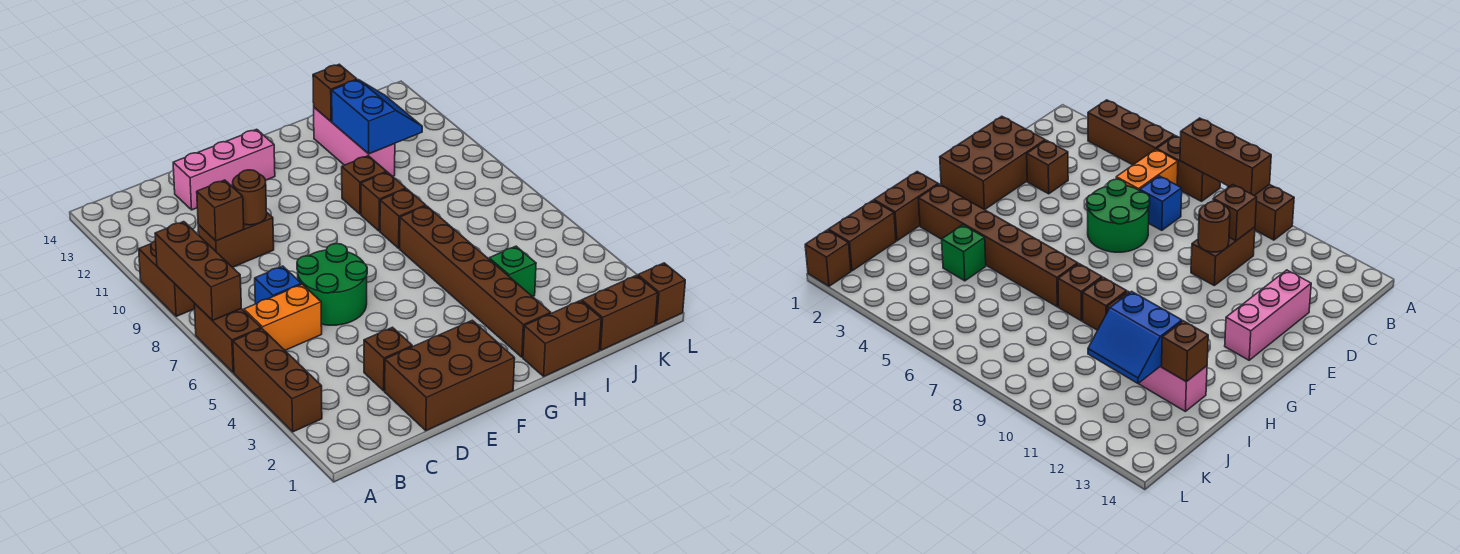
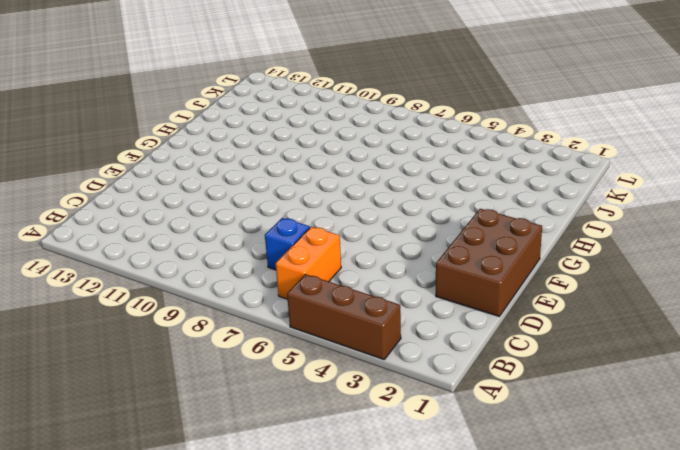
none -> brown brick A6:A7 level 1
none -> brown brick A9:A10 level 1
none -> brown brick C10:D10 level 1

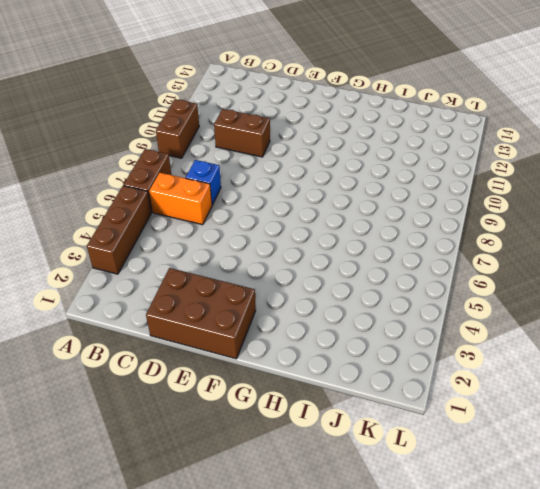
none -> brown brick D3 level 1
none -> green round brick D6:E7 level 1
none -> pink brick D13:F13 level 1

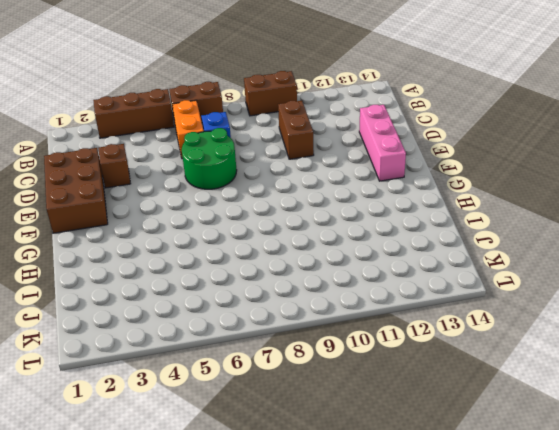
none -> brown brick H1:I1 level 1
none -> brown brick H2:H7 level 1
none -> brown brick H8 level 1

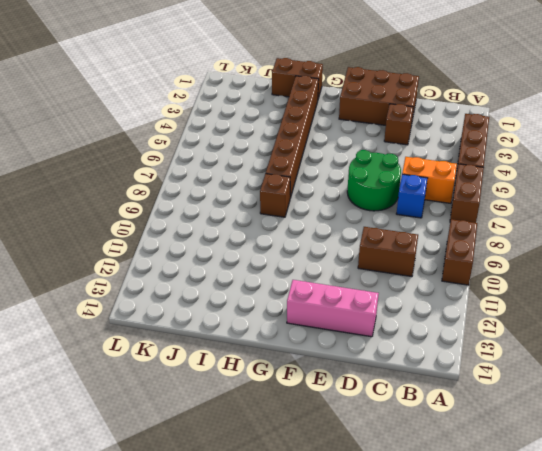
none -> brown brick H9 level 1
none -> brown brick H10 level 1
none -> green brick I4 level 1

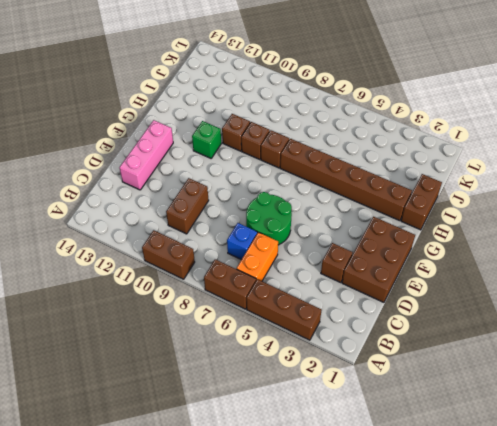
green brick G11 level 1 -> green brick I4 level 1
none -> pink brick I11:I13 level 1
none -> brown brick J1:K1 level 1
none -> brown brick L1 level 1

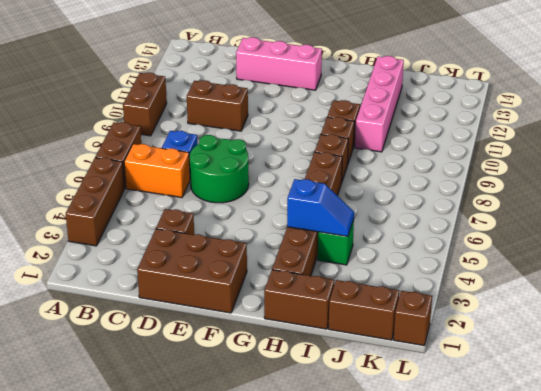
blue slope H4:I4 level 2 top H -> none
pink brick I10:I13 level 1 -> pink brick I11:I13 level 1
none -> brown brick A7:A9 level 2
none -> brown brick C10 level 2
none -> brown round brick D10 level 2

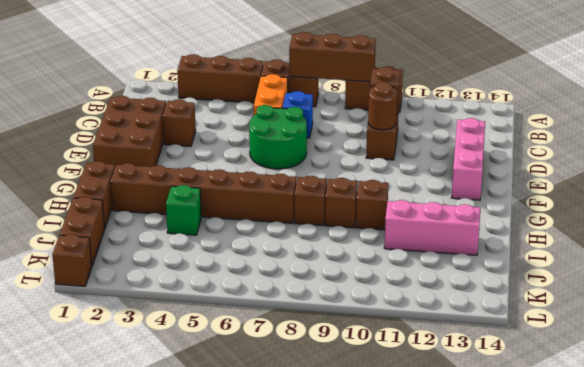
none -> blue slope I11:J12 level 2 top I
none -> brown brick I13 level 2

